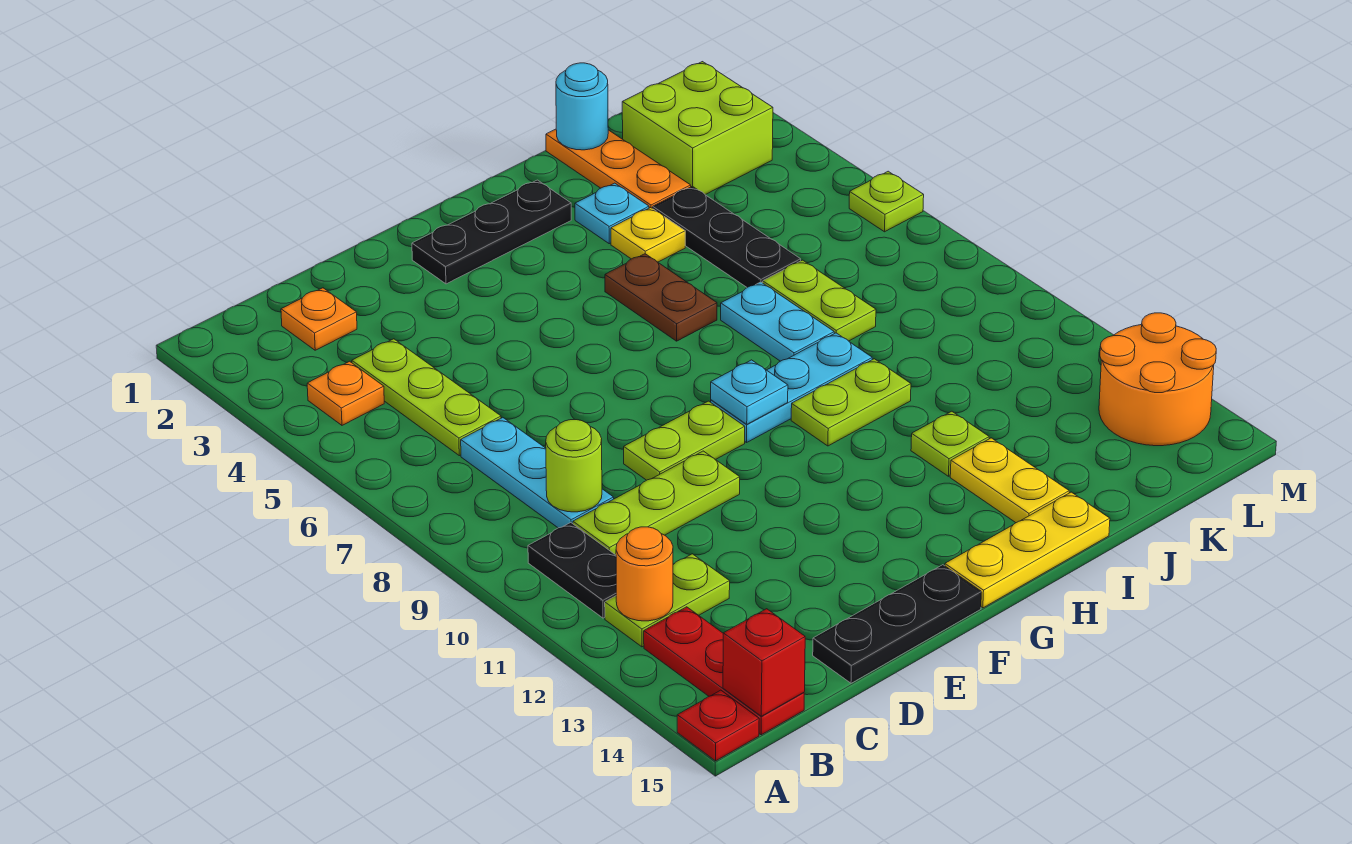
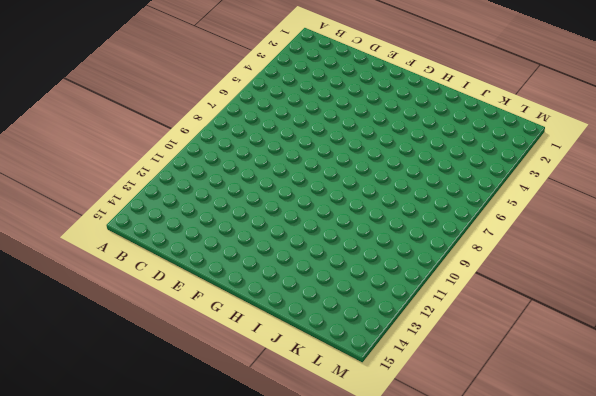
none -> red plate A15 level 1
none -> orange plate B4 level 1
none -> black plate B10:B11 level 1
none -> lime plate B12:C12 level 1

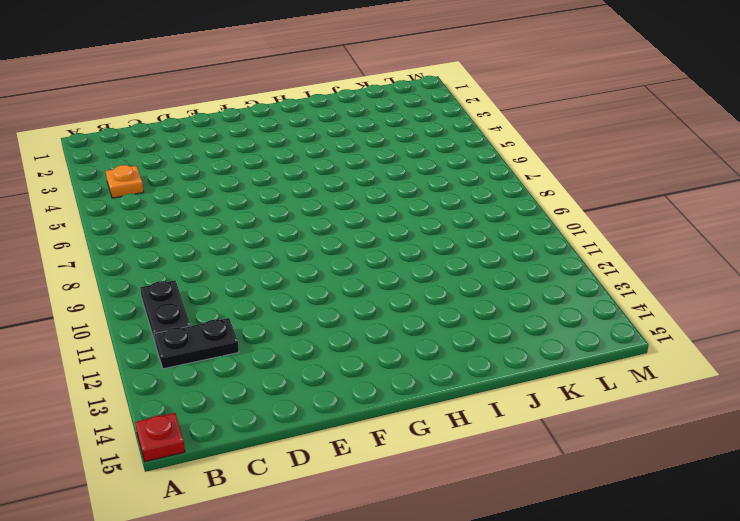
black plate B12:C12 level 1 -> lime plate B12:C12 level 1
none -> red plate B13:B15 level 1
none -> orange plate C2 level 1
none -> lime plate C4:C6 level 1
none -> cyan plate C7:C9 level 1

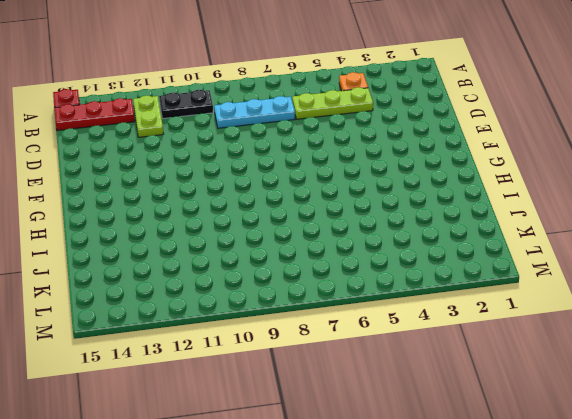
none -> orange plate C2 level 1
none -> lime plate C10:E10 level 1
none -> black plate D15:F15 level 1
none -> lime plate E9:F9 level 1

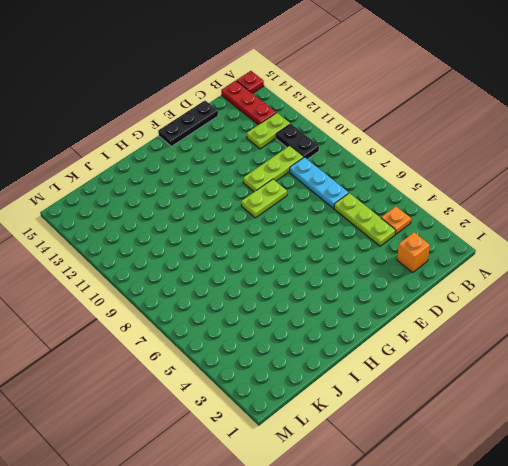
orange brick C2 level 1 -> orange plate C2 level 1
none -> black plate F2:H2 level 1
none -> cyan plate G9:I9 level 1
none -> yellow plate G15:I15 level 1
none -> brown plate H5:H6 level 1

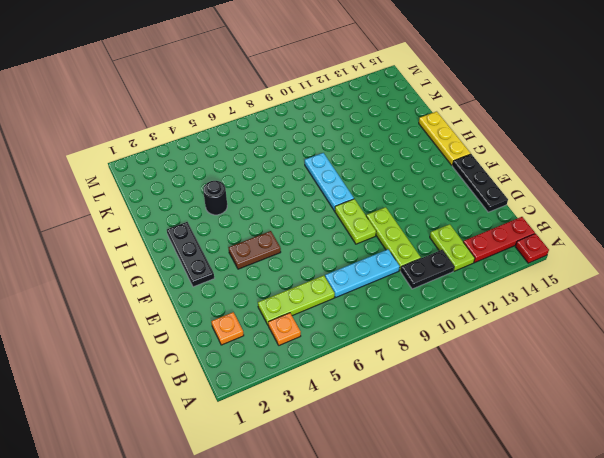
brown plate F4:F5 level 1 -> brown plate H5:H6 level 1
black round brick I4 level 1 -> yellow plate I4 level 1
none -> lime plate H10:I10 level 1
none -> cyan plate I3 level 1
none -> cyan plate I7:I8 level 1
none -> lime plate I12 level 1

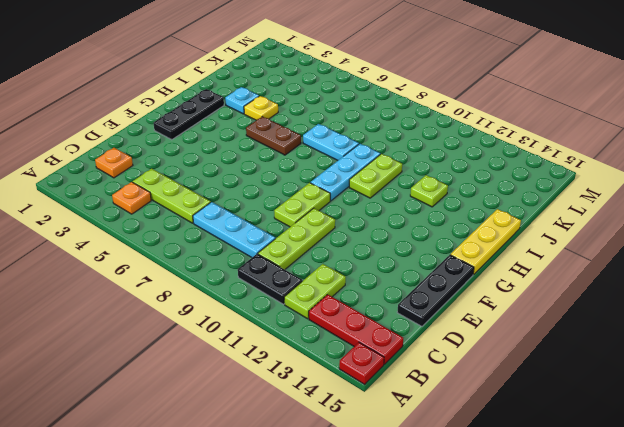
none -> yellow plate I13:I14 level 1
none -> orange plate J1:J3 level 1
none -> black plate J4:J6 level 1
none -> lime plate J7:J8 level 1

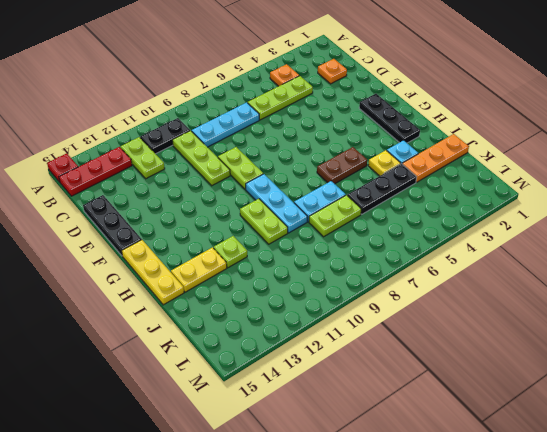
none -> lime brick K2:L3 level 1
none -> orange round brick L13:M14 level 1
none -> lime plate M6 level 1
none -> orange round brick B12 level 2

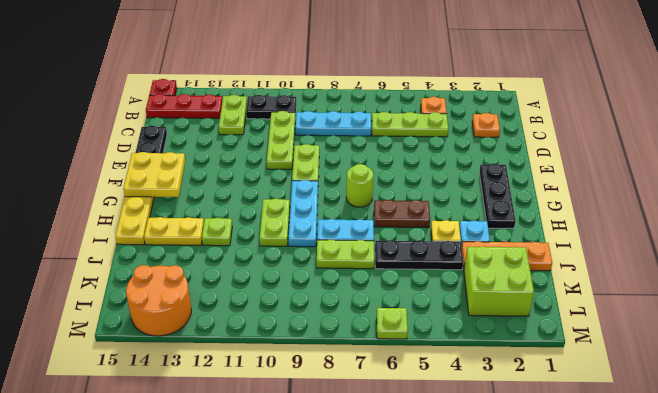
yellow plate F14:G15 level 2 -> none
lime round brick G7 level 1 -> lime round brick C9 level 2
none -> orange round brick B12 level 2
none -> red brick B15 level 2
none -> cyan plate G9 level 2
none -> cyan round brick J1 level 2

